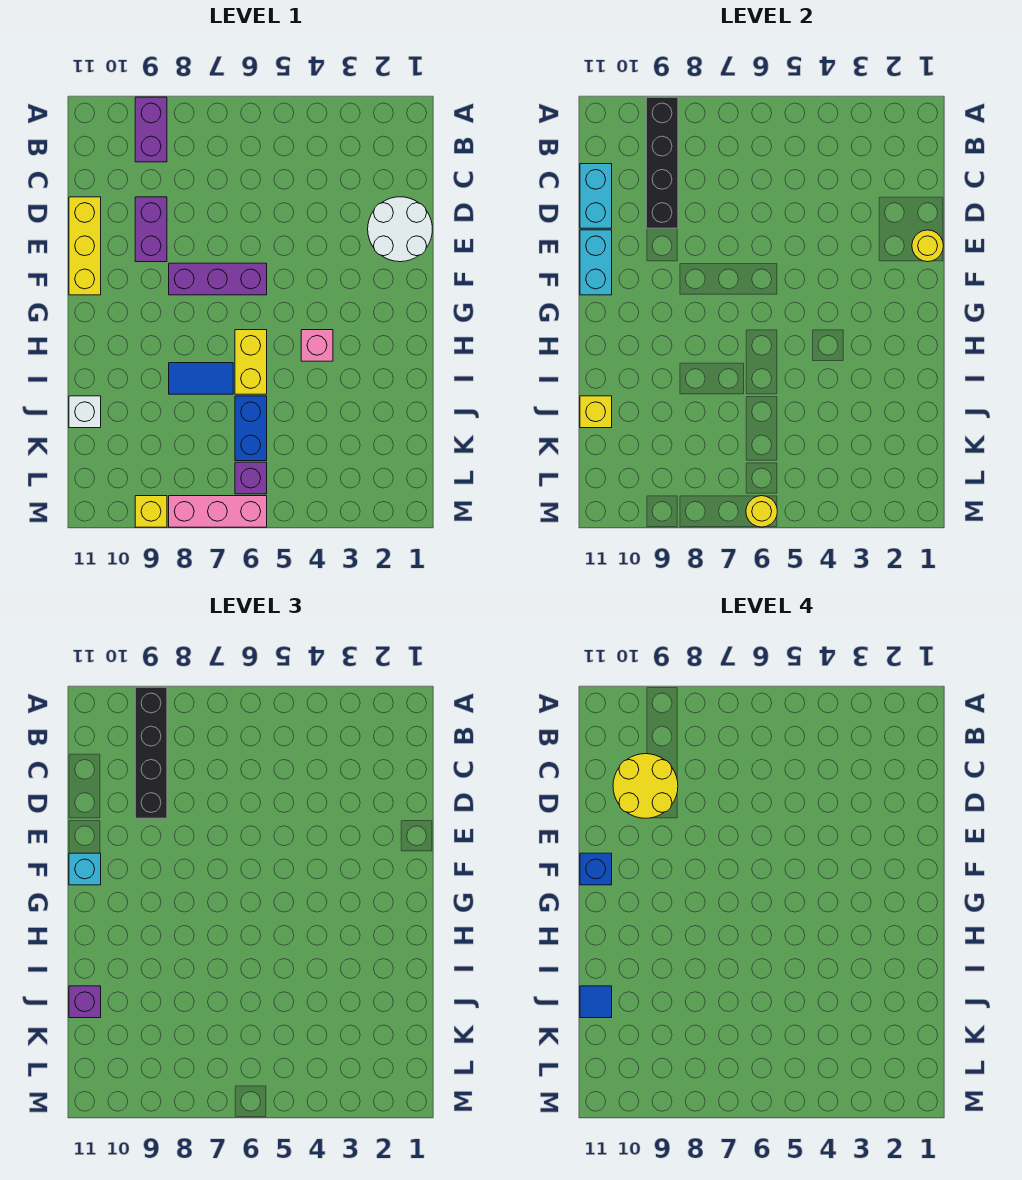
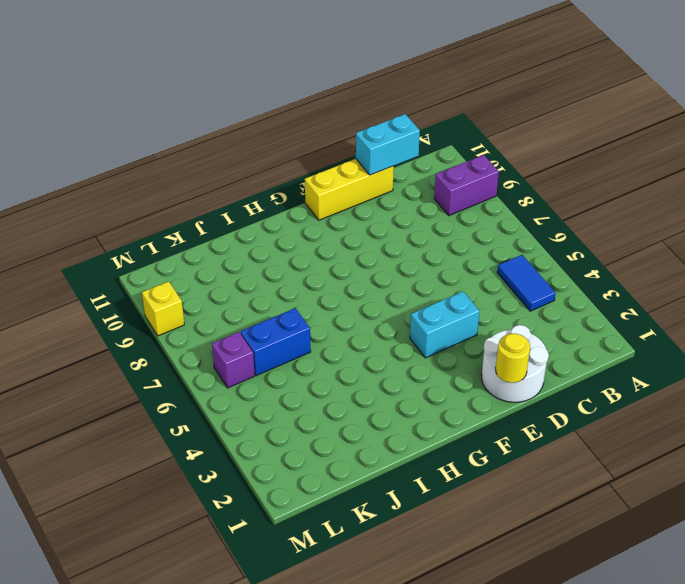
blue tile B4:B5 level 1 -> blue tile I7:I8 level 1
cyan brick E4:F4 level 1 -> cyan brick E11:F11 level 2
none -> purple brick D9:E9 level 1
none -> purple brick F6:F8 level 1
none -> pink brick H4 level 1

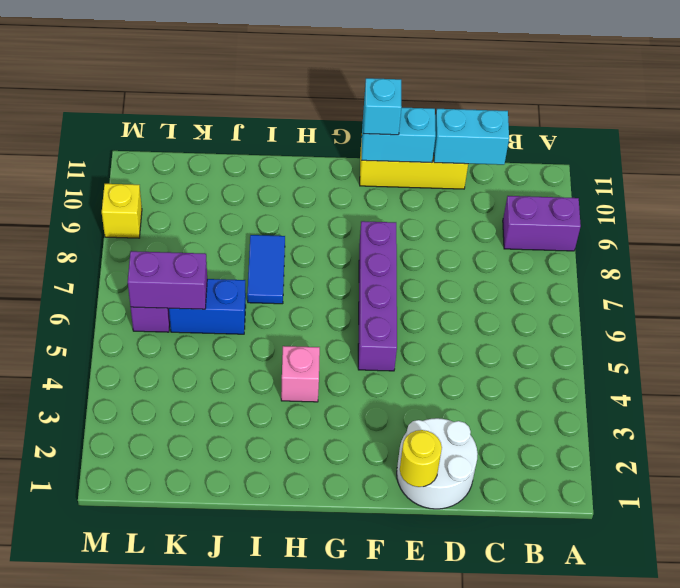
purple brick F5:F8 level 1 -> purple brick F6:F8 level 1
purple brick K6:L6 level 2 -> purple brick D9:E9 level 1
none -> yellow brick H6:I6 level 1
none -> white brick J11 level 1
none -> pink brick M6:M8 level 1

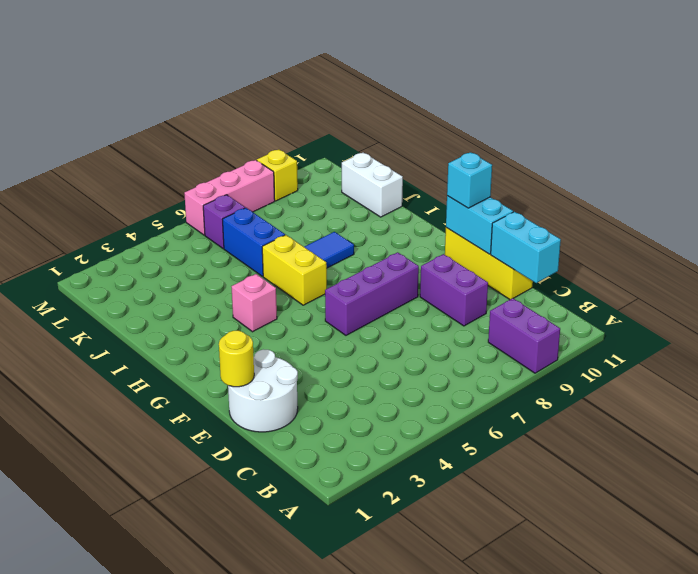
white brick J11:K11 level 1 -> white brick J11 level 1
none -> black brick A9:D9 level 2
none -> yellow brick J11 level 2
none -> yellow round brick M6 level 2

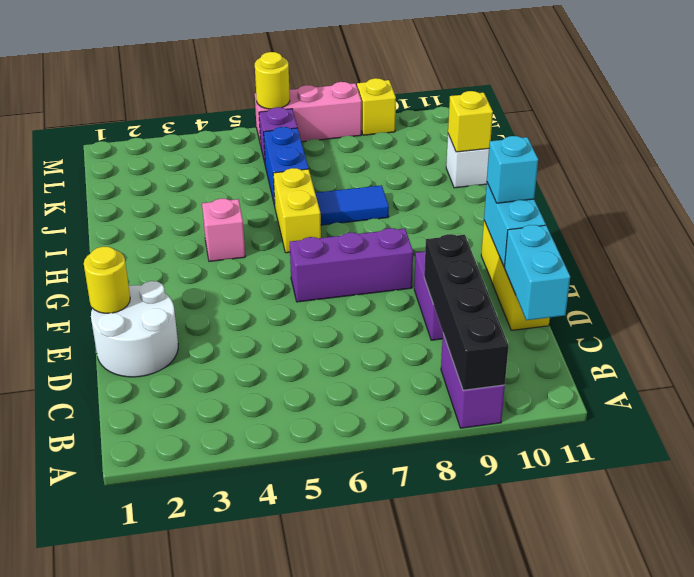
none -> black brick A9:D9 level 3
none -> purple brick J11 level 3
none -> yellow round brick C9:D10 level 4

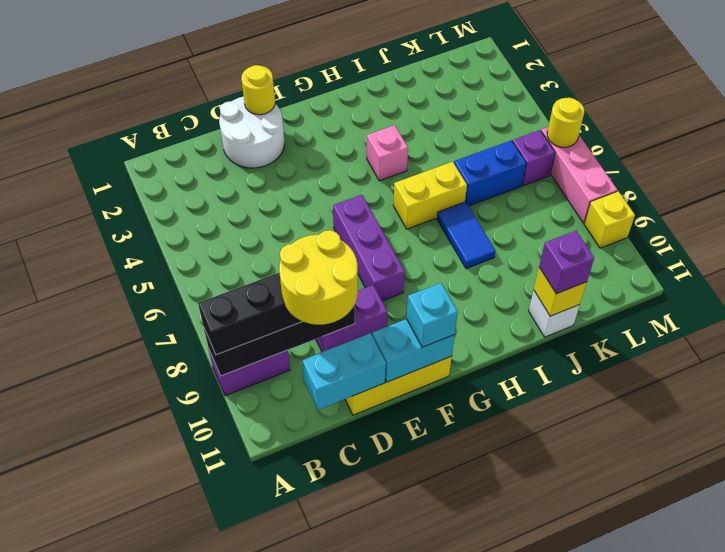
none -> blue brick F11 level 4
none -> blue tile J11 level 4

